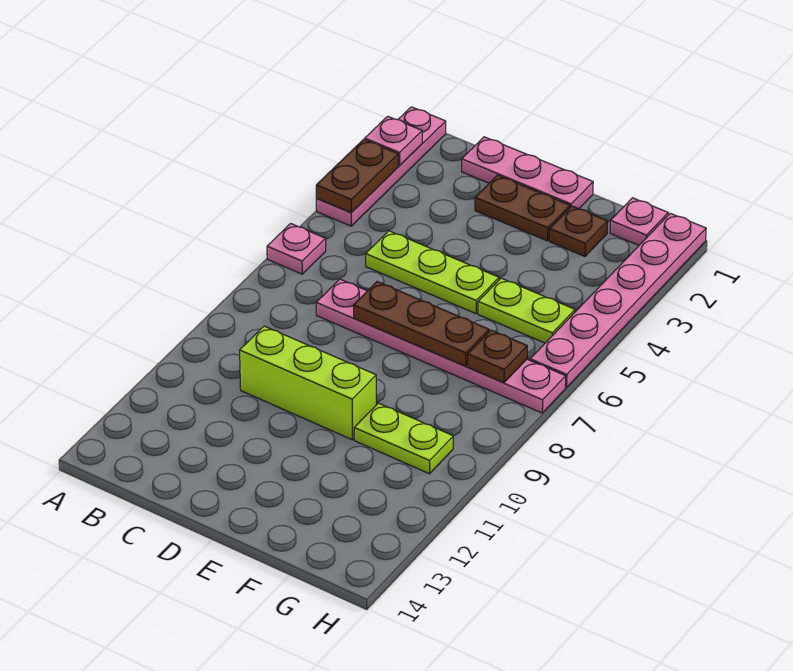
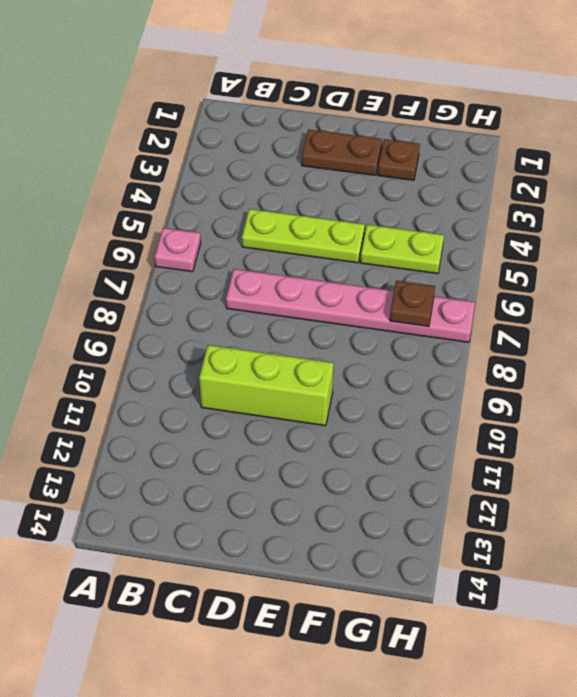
none -> pink plate A1:A4 level 1
none -> pink plate C1:E1 level 1
none -> lime plate F10:G10 level 1

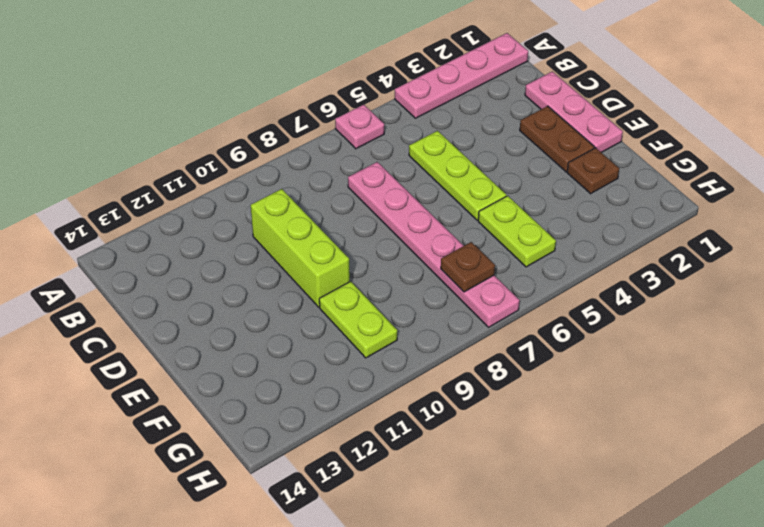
none -> pink plate G1 level 1
none -> pink plate H1:H6 level 1
none -> pink plate A2 level 2

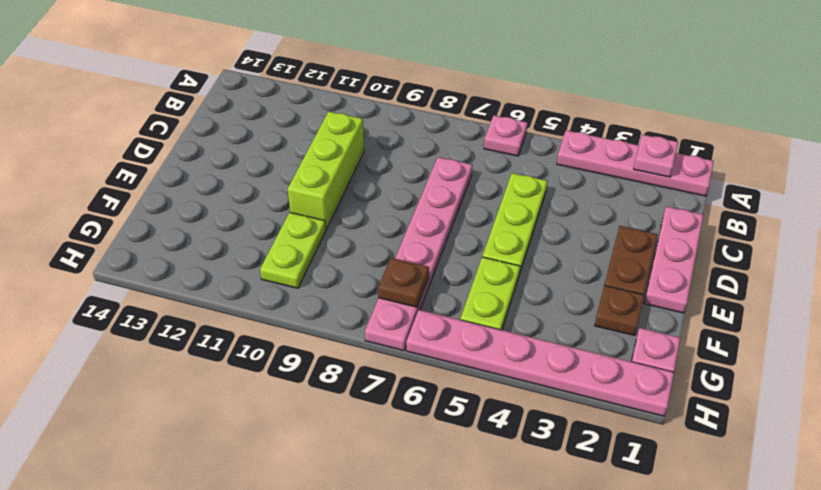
none -> brown plate A3:A4 level 2
none -> brown plate D7:F7 level 2

